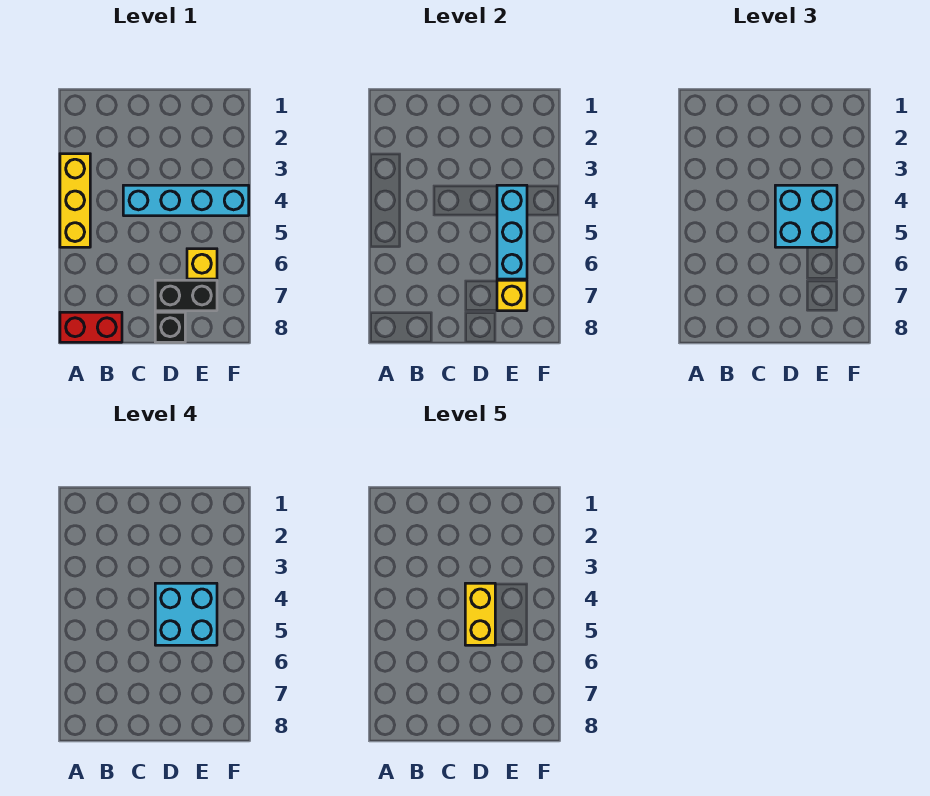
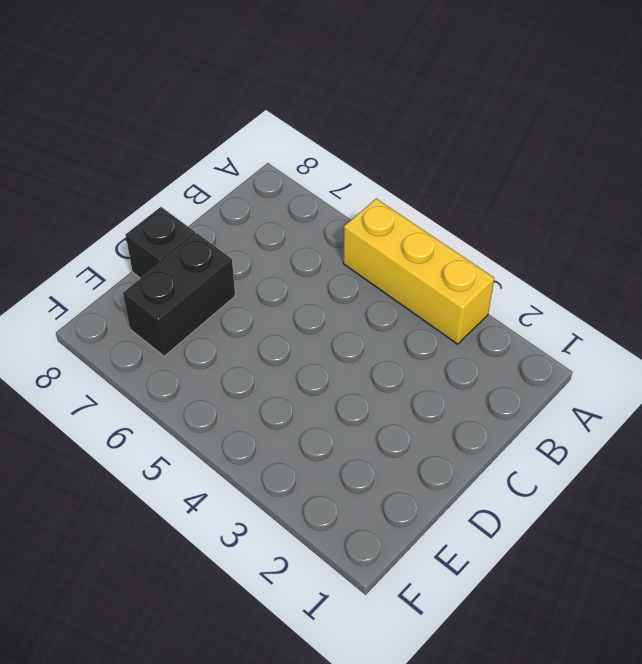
none -> red brick A8:B8 level 1
none -> cyan brick C4:F4 level 1

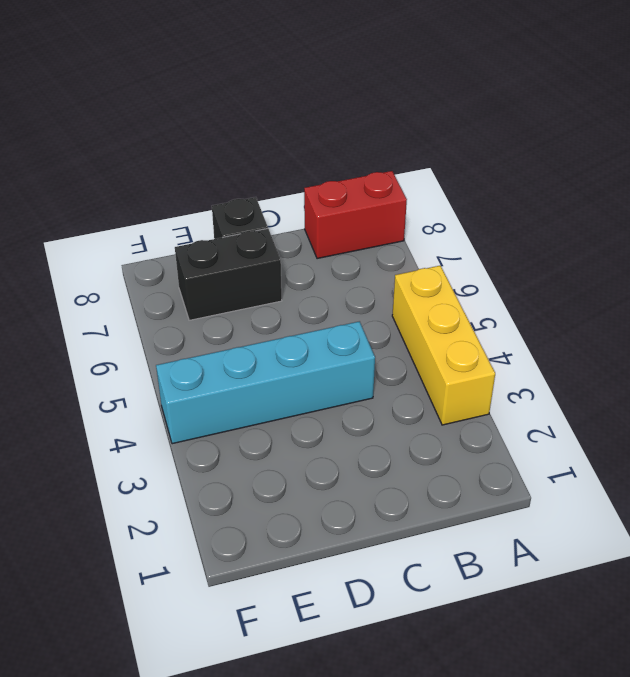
none -> yellow brick E6 level 1
none -> cyan brick E4:E6 level 2

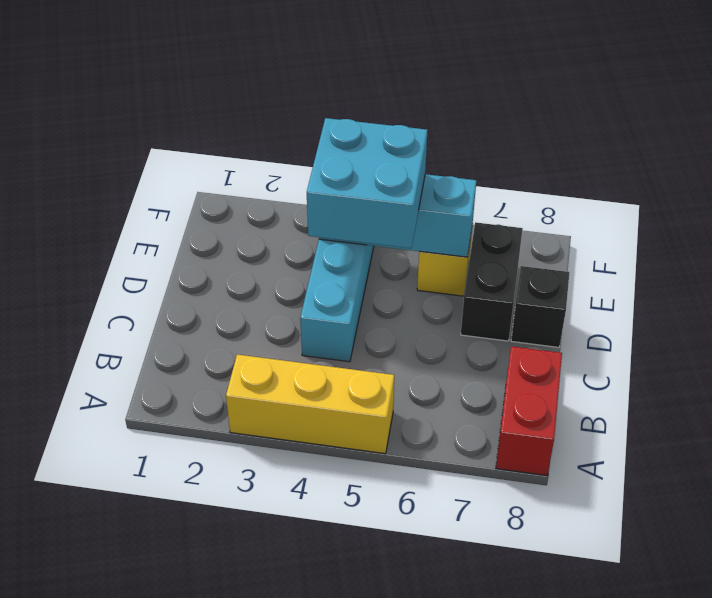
none -> yellow brick E7 level 2
none -> cyan brick D4:E5 level 4

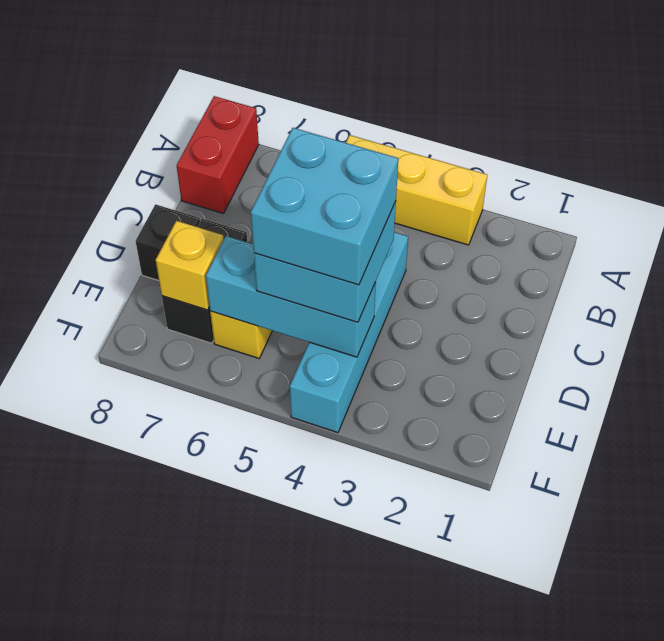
none -> yellow brick D4:D5 level 5

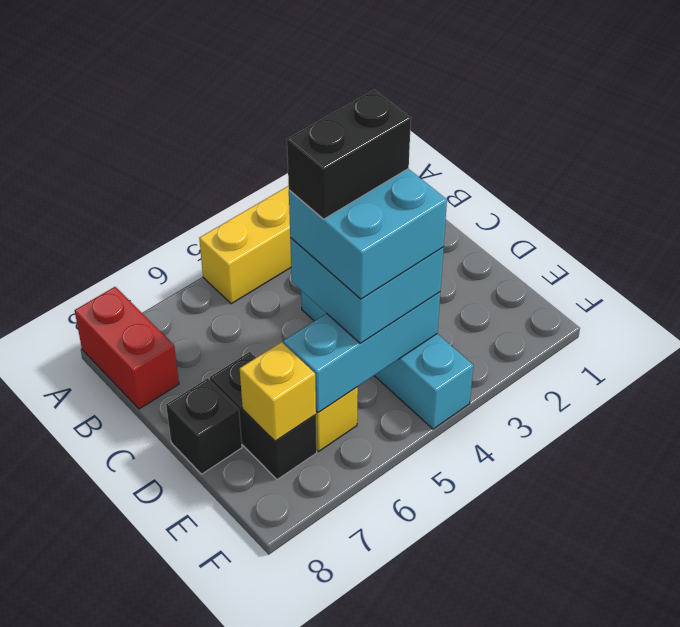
black brick D4:D5 level 5 -> yellow brick D4:D5 level 5

